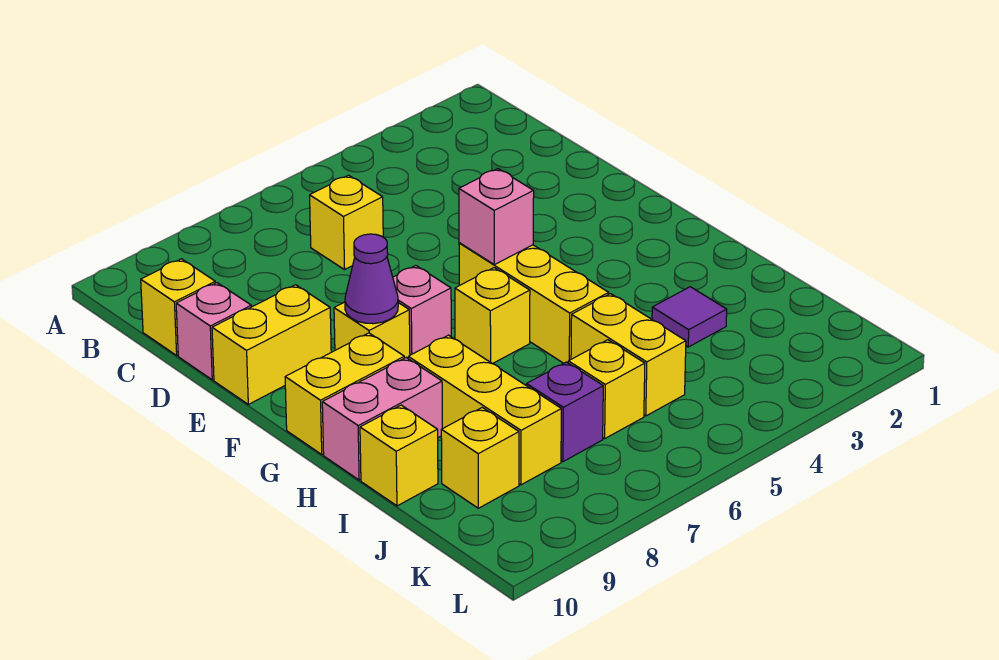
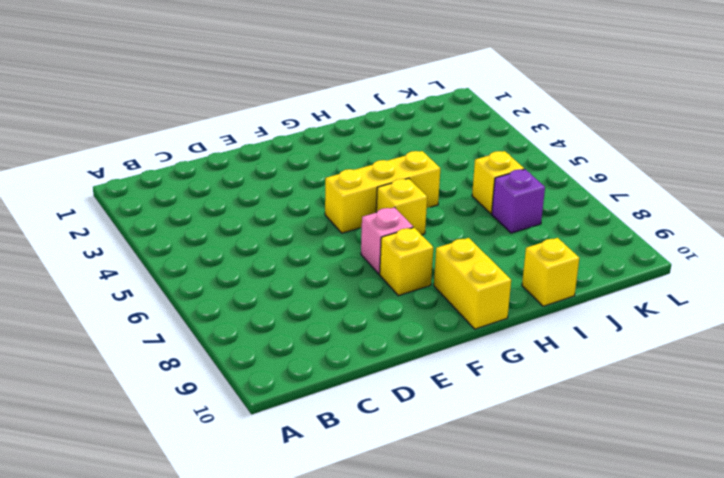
none -> yellow brick C6 level 1
none -> yellow brick C10 level 1
none -> pink brick D10 level 1

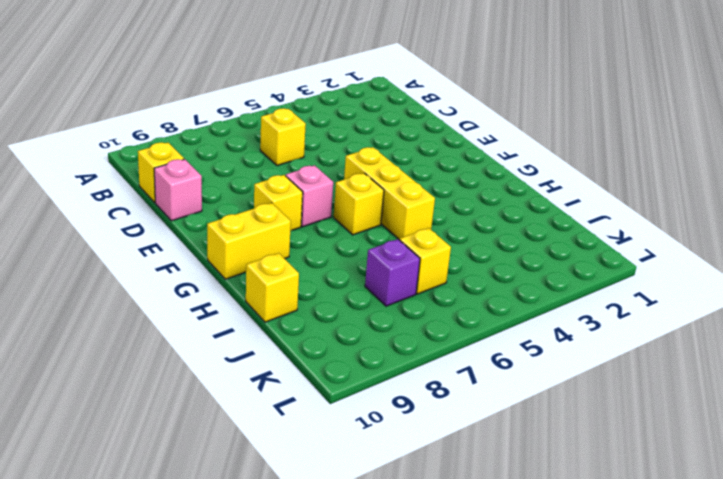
none -> yellow brick E9:E10 level 1
none -> yellow brick H8:J8 level 1
none -> pink brick H9:H10 level 1

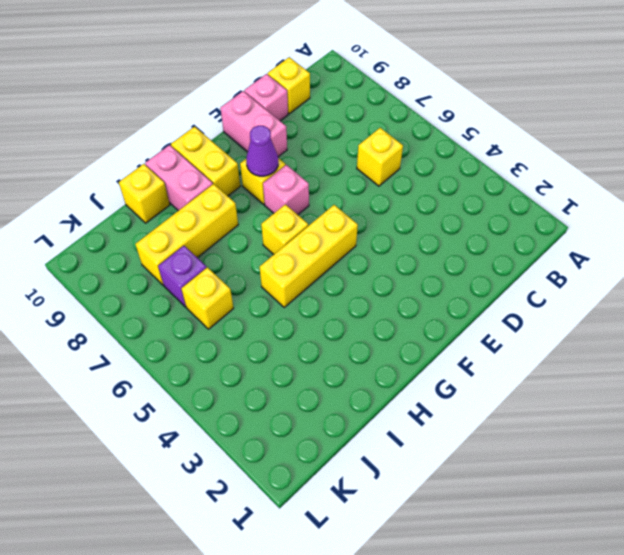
pink brick E9:E10 level 1 -> yellow brick E9:E10 level 1
none -> purple tile I3 level 1
none -> yellow brick I5:J5 level 1
none -> yellow brick J9 level 1

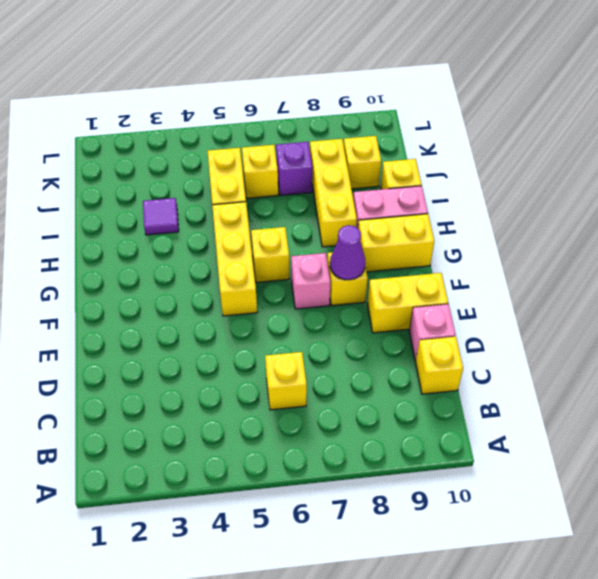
none -> pink brick F5 level 2

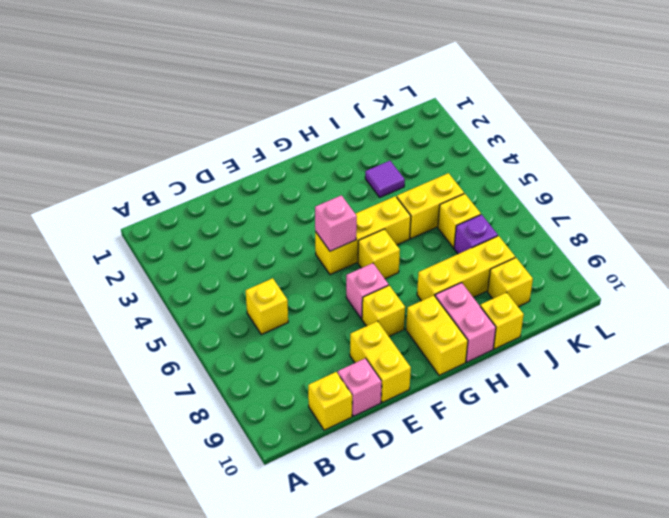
none -> purple cone F8 level 2

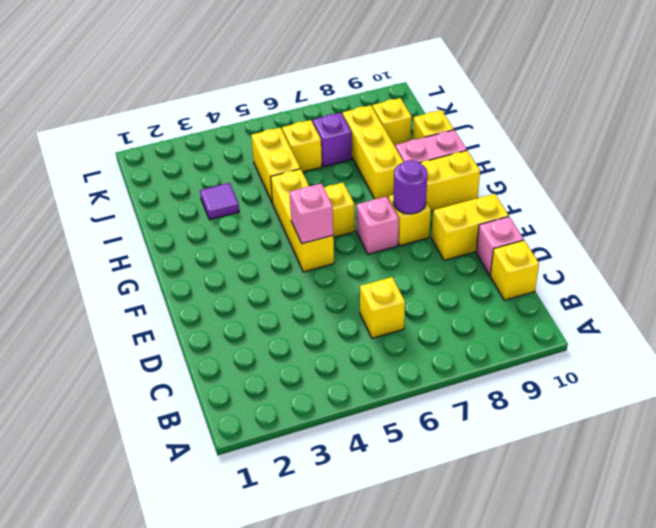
purple round brick F8 level 2 -> purple cone F8 level 2

